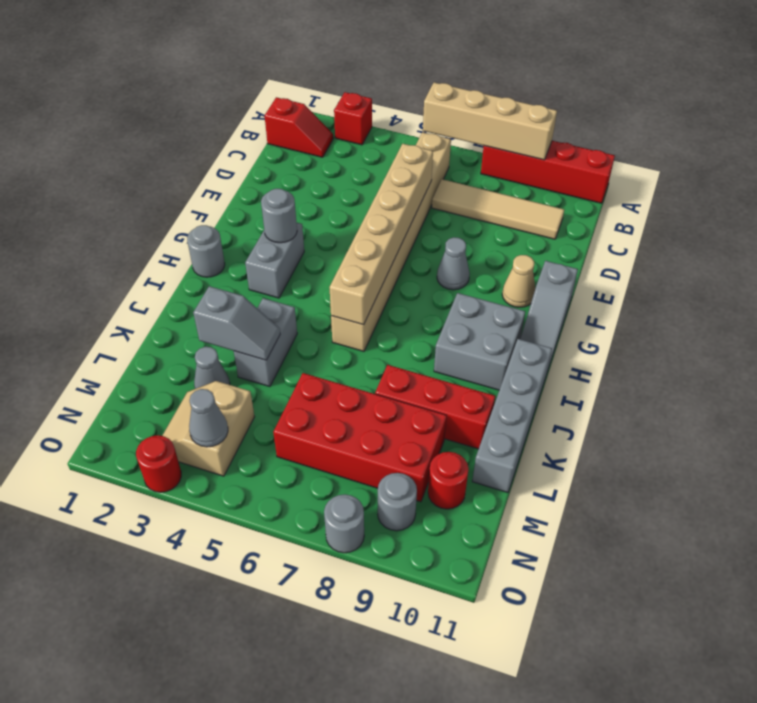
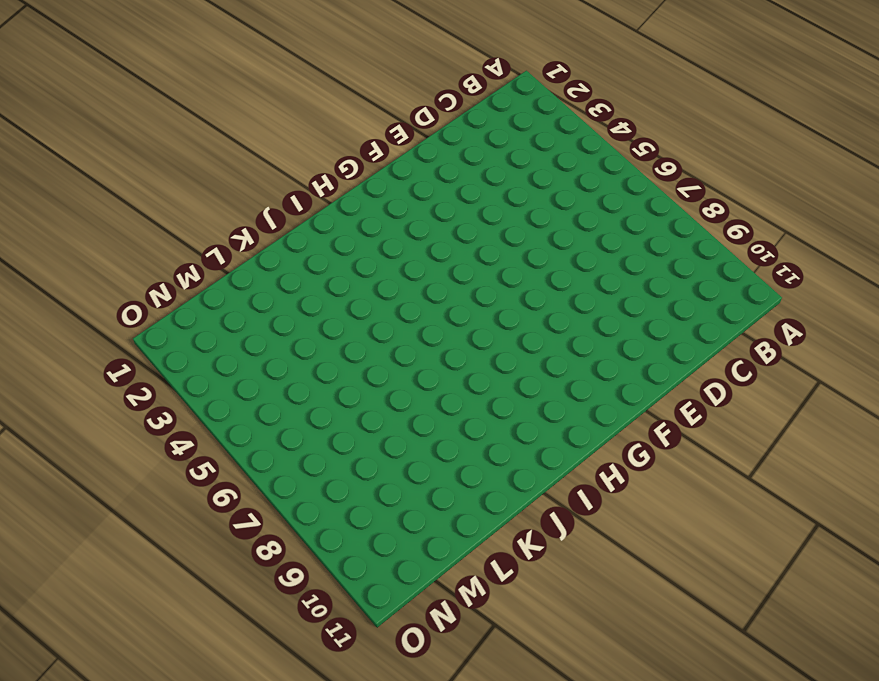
none -> red brick A3 level 1
none -> red brick A8:A11 level 1
none -> red slope B1:B2 level 1 top 1

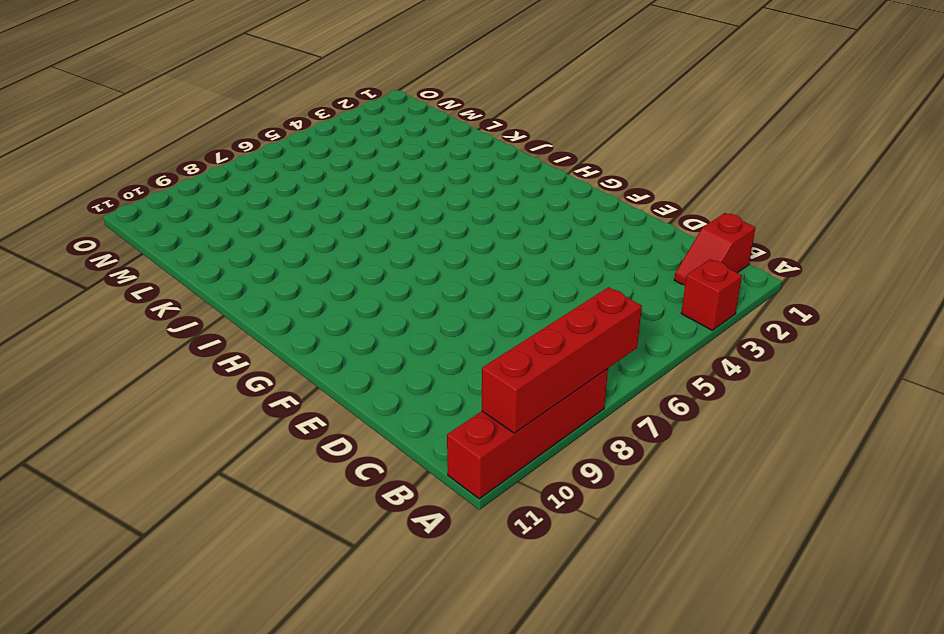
red brick A7:A10 level 2 -> tan brick A6:A9 level 2
none -> tan brick B6:I6 level 1
none -> tan tile C7:C10 level 1
none -> grey cone F8 level 1

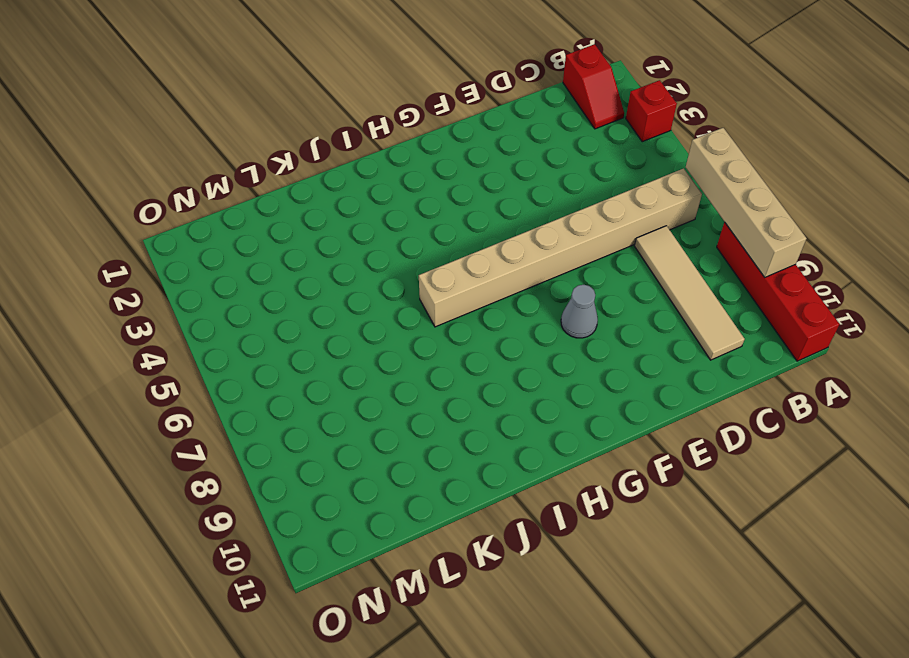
none -> tan cone F10 level 1
none -> grey slope F11:H11 level 1 top F
none -> grey brick G3:H3 level 1

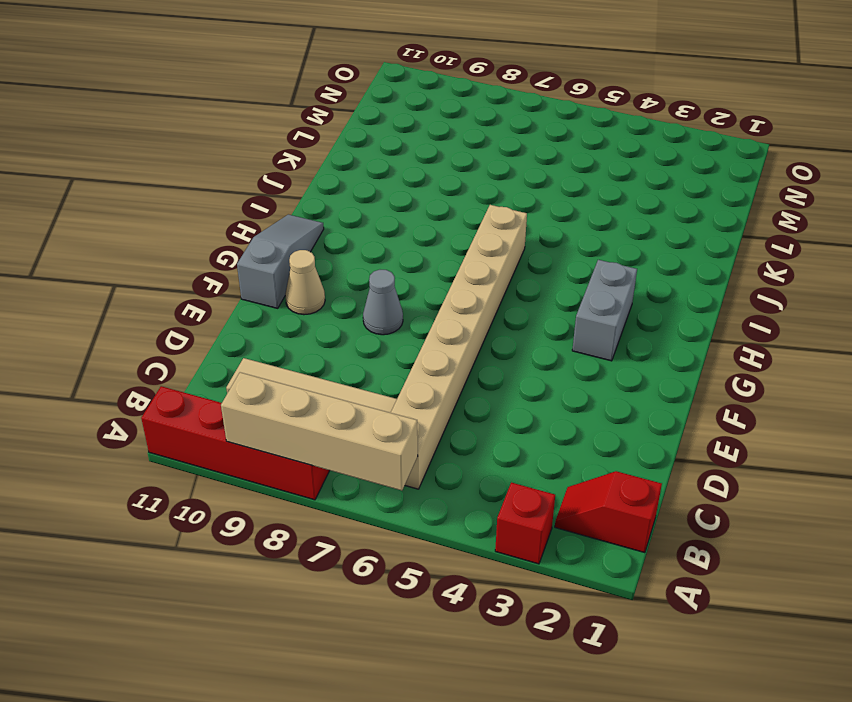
none -> grey round brick H1 level 1
none -> grey brick H9:I10 level 1
none -> grey brick I11:L11 level 1

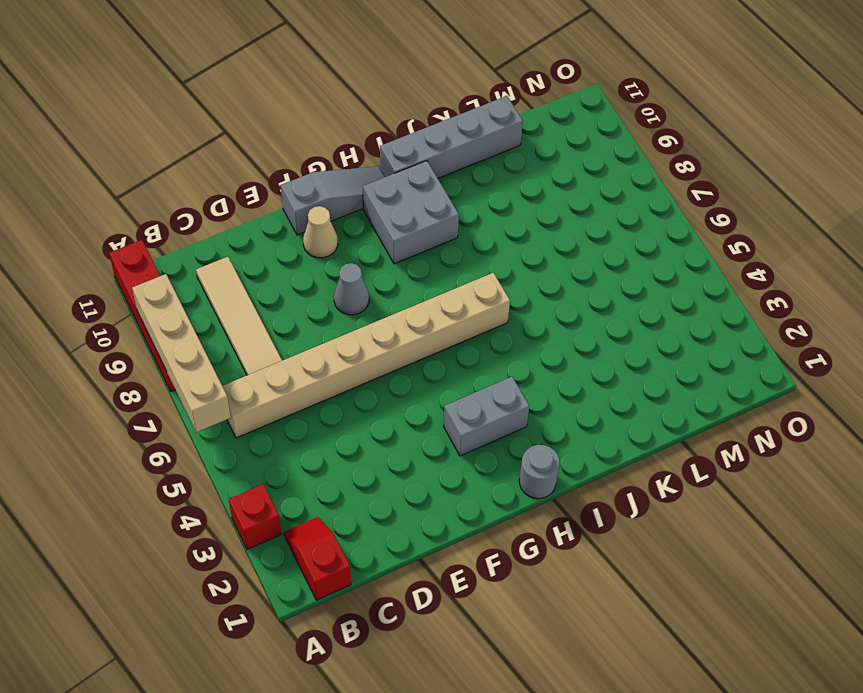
none -> grey brick J4:K4 level 1
none -> red brick K8:K10 level 1
none -> grey cone L3 level 1

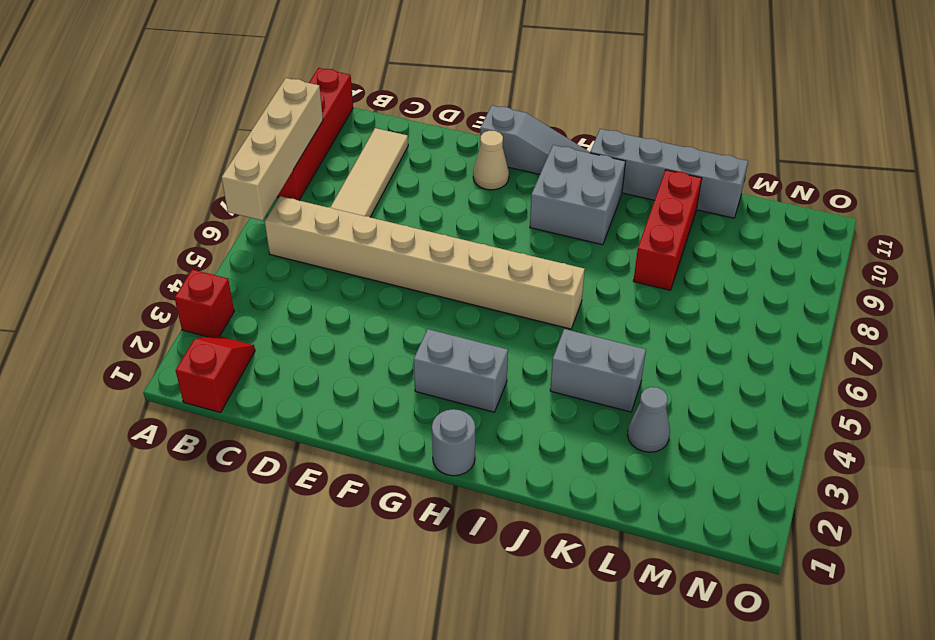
none -> grey cone F8 level 1
none -> red brick L6:M9 level 1
none -> tan slope M3:N4 level 1 top 4

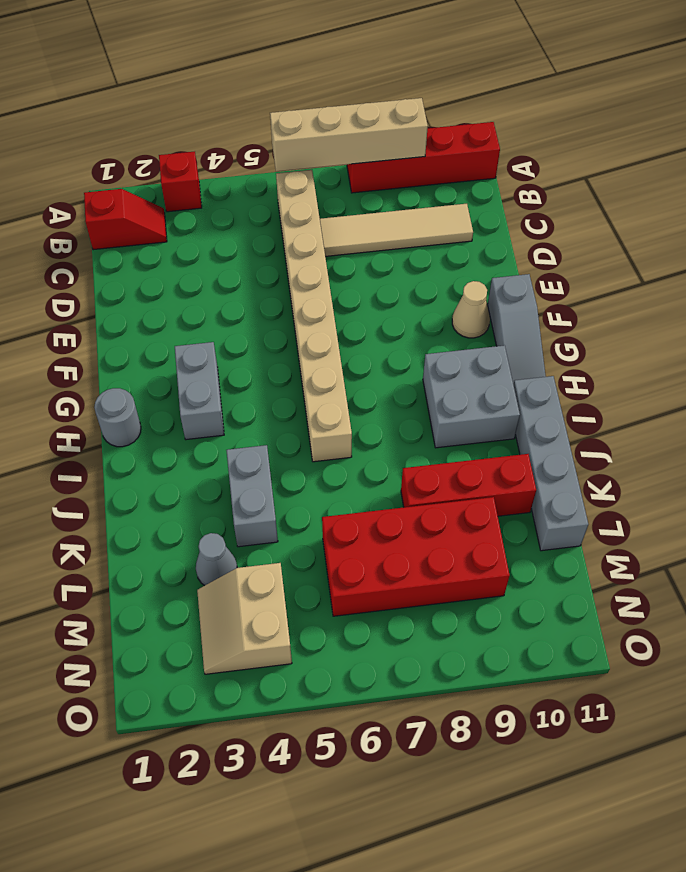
none -> grey cone F8 level 1
none -> red round brick M10 level 1
none -> grey round brick N9 level 1

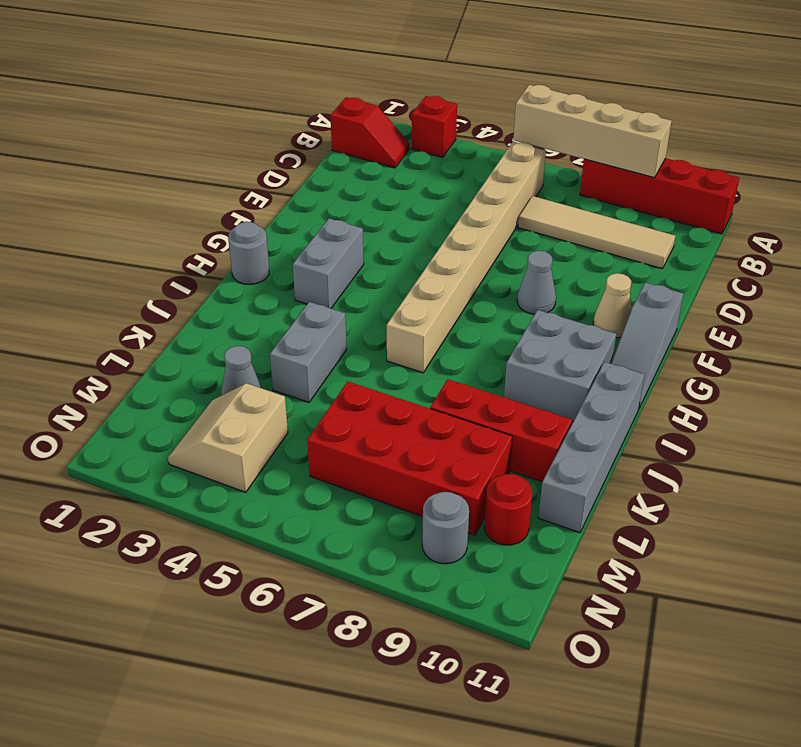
none -> red round brick O3 level 1
none -> grey round brick O8 level 1
none -> tan brick D6:I6 level 2

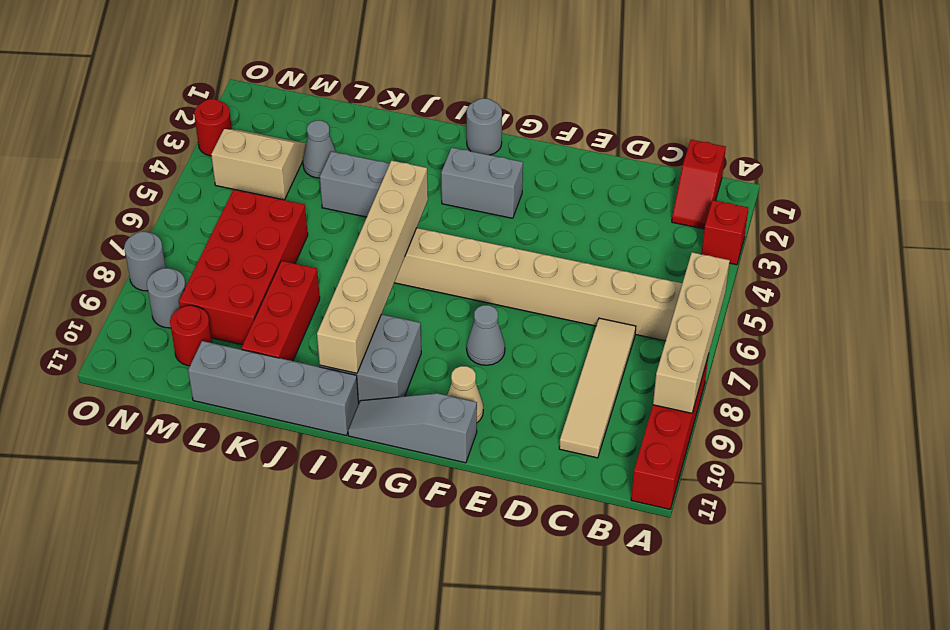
tan brick I5:I10 level 2 -> tan brick D6:I6 level 2
none -> grey round brick G3 level 2
none -> grey slope K3:K4 level 2 top 3
none -> grey cone N4 level 2

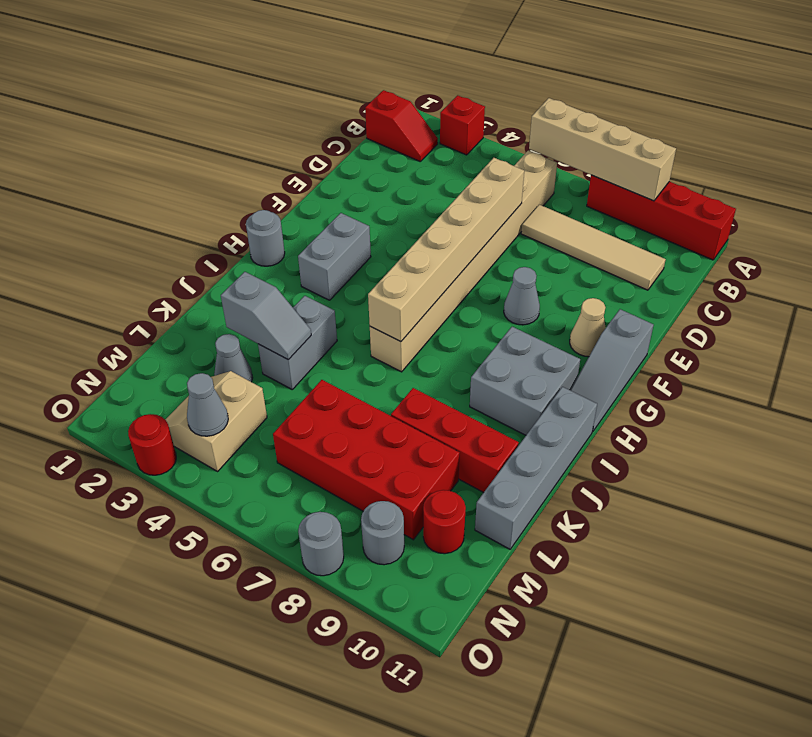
none -> grey round brick G3 level 2

